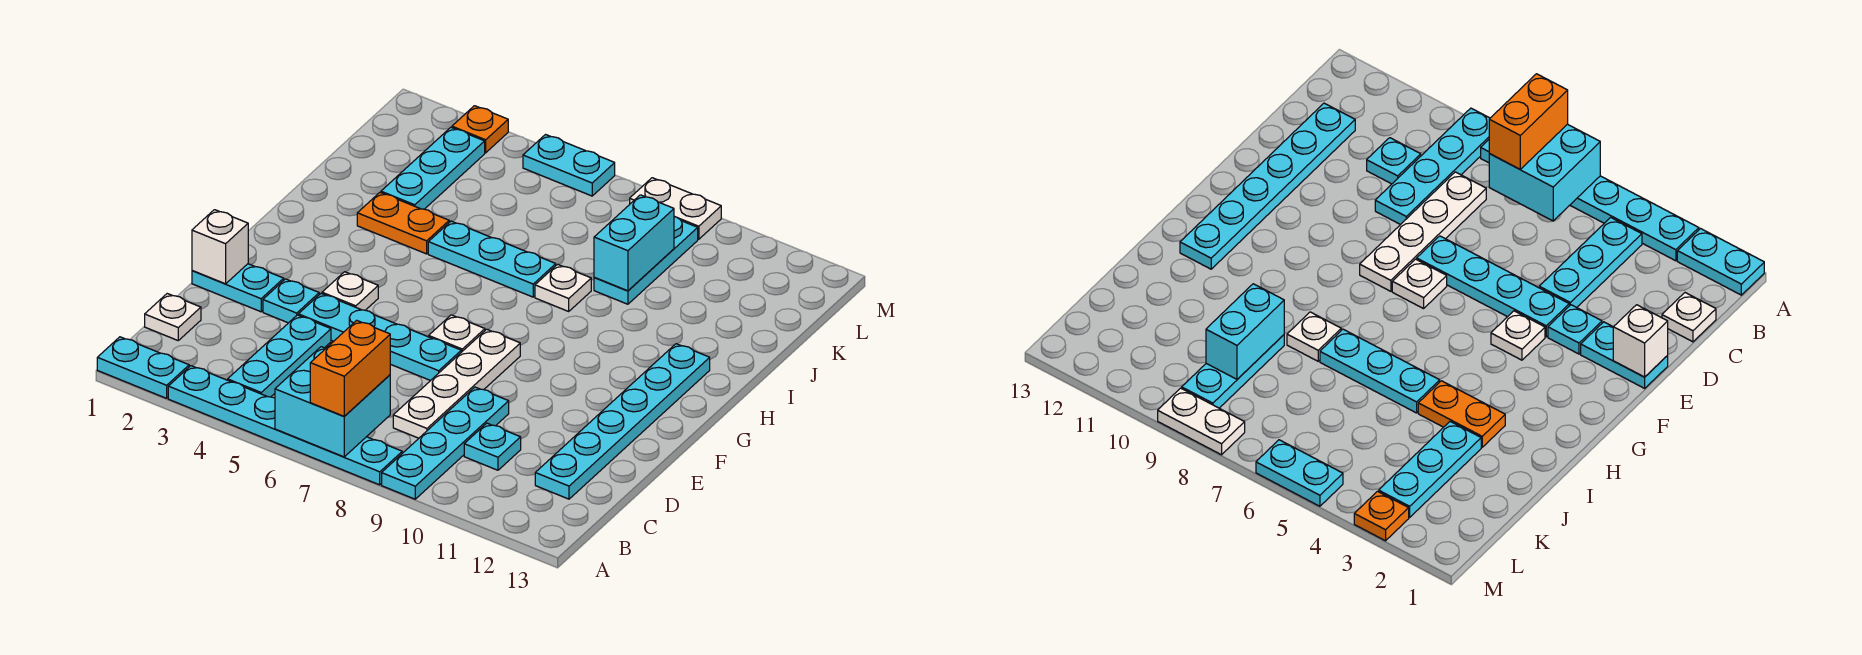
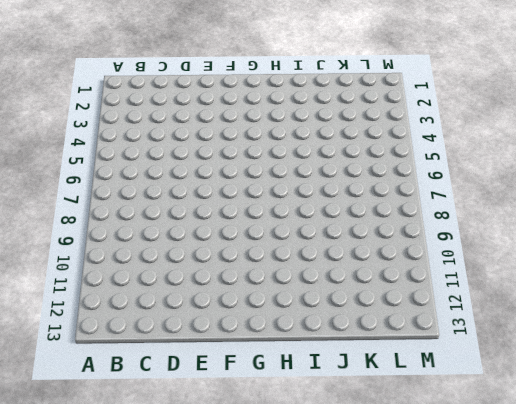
none -> cyan plate A1:A2 level 1
none -> cyan plate A3:A8 level 1
none -> cyan plate A9:D9 level 1

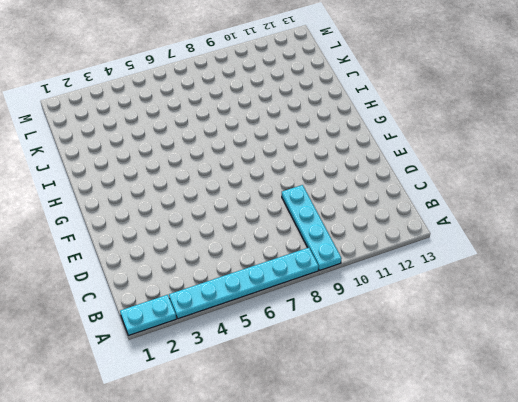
none -> cyan plate B4:D4 level 1
none -> white plate C1 level 1
none -> white plate C8:F8 level 1

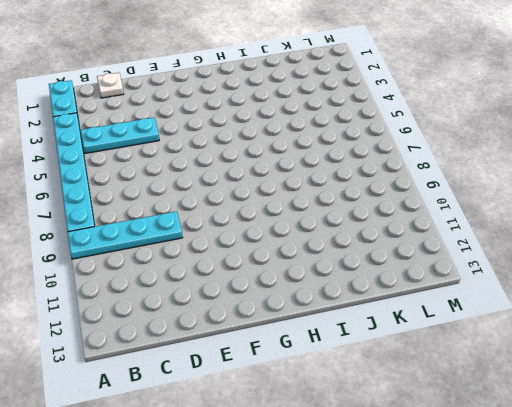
none -> white plate C8:F8 level 1
none -> cyan plate C10 level 1
none -> cyan plate C12:H12 level 1

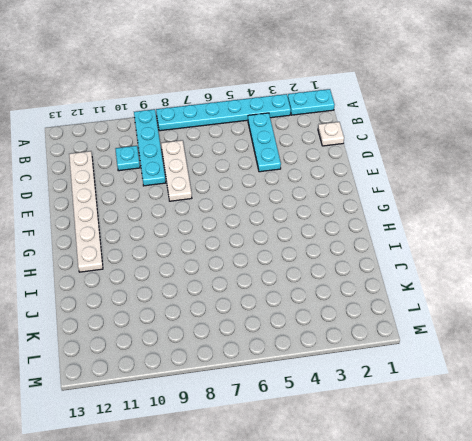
white plate C8:E8 level 1 -> white plate C8:F8 level 1
white plate C12:H12 level 1 -> cyan plate C12:H12 level 1
none -> cyan plate E1:E2 level 1
none -> cyan plate E3 level 1
none -> cyan plate E4:E7 level 1

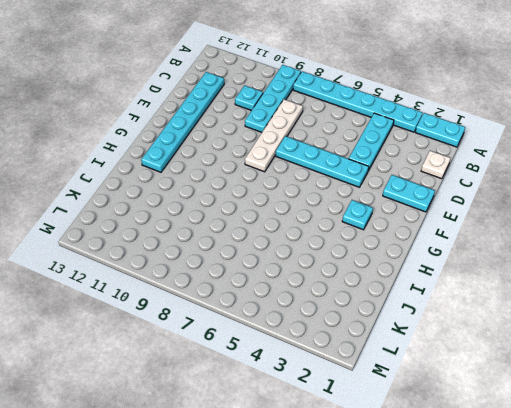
cyan plate G3 level 1 -> cyan plate E3 level 1
none -> white plate F4 level 1
none -> white plate F7 level 1
none -> orange plate I3:I4 level 1

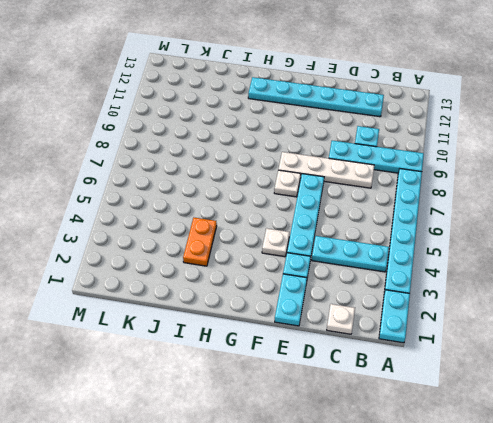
none -> cyan plate I5:I7 level 1
none -> white plate I8 level 1
none -> cyan plate J3:L3 level 1

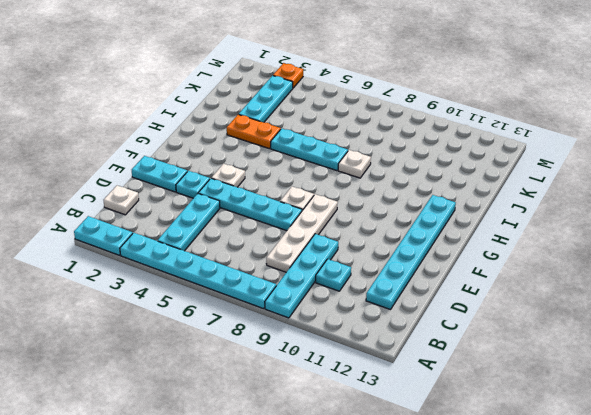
none -> cyan plate J9:L9 level 1
none -> cyan plate M5:M6 level 1
none -> white plate M8:M9 level 1

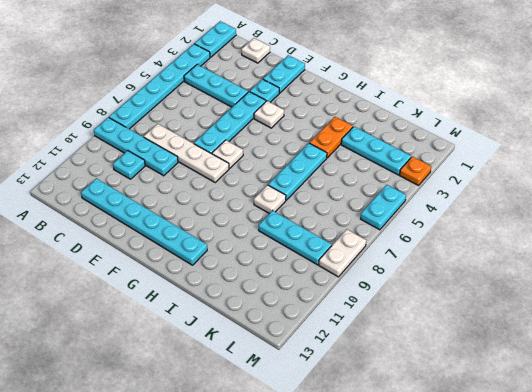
none -> cyan brick A6:B7 level 2
none -> white brick E1 level 2
none -> cyan brick J9:K9 level 2

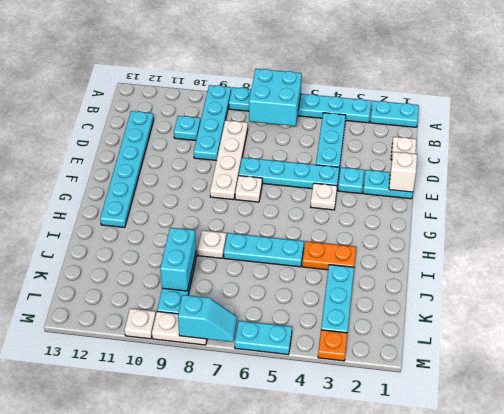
cyan slope M7:M8 level 2 top 8 -> none
white plate M10 level 1 -> none
none -> orange brick A7:B7 level 3

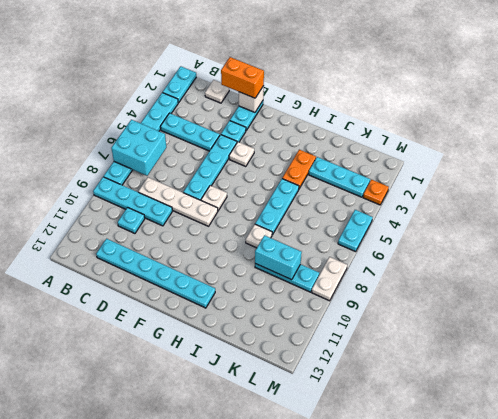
orange brick D1:E1 level 3 -> orange brick A7:B7 level 3

